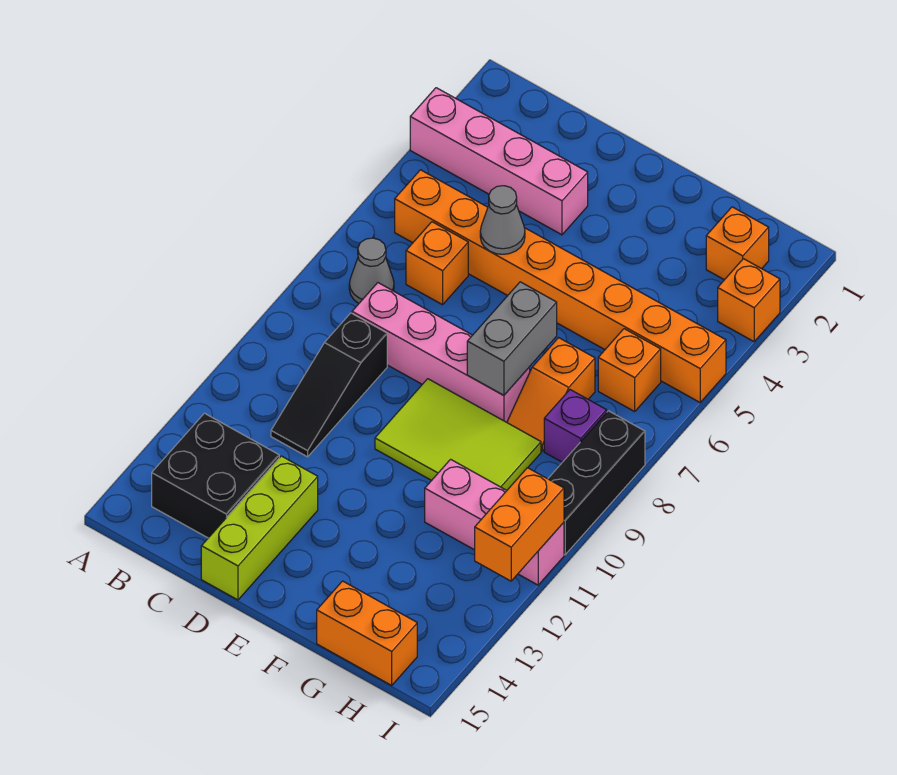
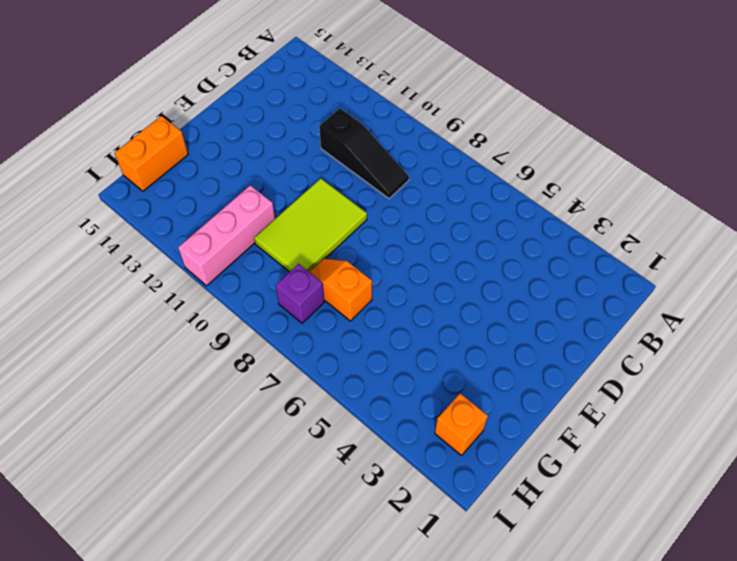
black slope C9:C11 level 1 top 11 -> black slope C9:C11 level 1 top 9
none -> pink brick A3:D3 level 1
none -> orange brick B5:I5 level 1
none -> grey cone B7 level 1

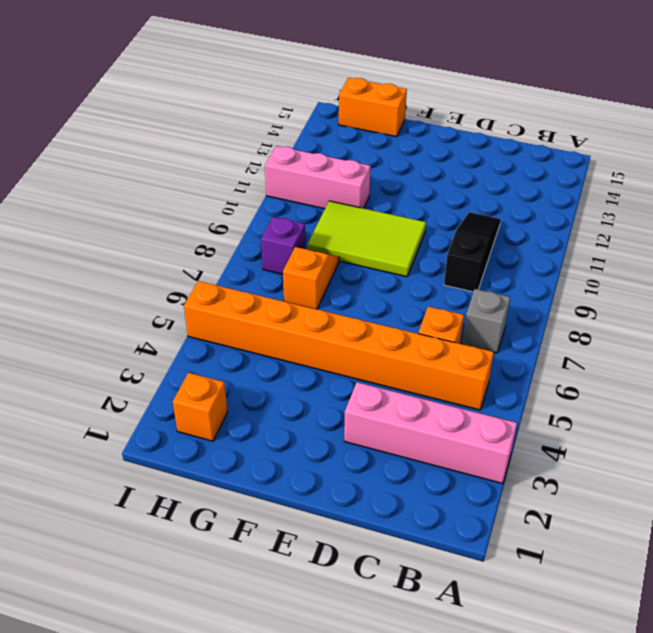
grey brick B7 level 1 -> grey cone B7 level 1
none -> black brick B13:C14 level 1
none -> pink brick C8:F8 level 1
none -> lime brick D13:D15 level 1

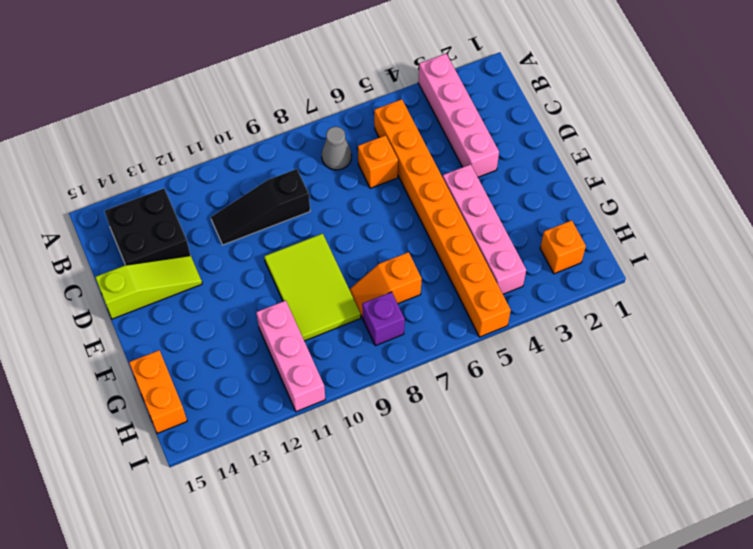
lime slope D13:D15 level 1 top 15 -> lime brick D13:D15 level 1
pink brick E4:H4 level 1 -> pink brick C8:F8 level 1
none -> orange brick H6 level 1
none -> orange brick I3 level 1
none -> black brick I8:I10 level 1

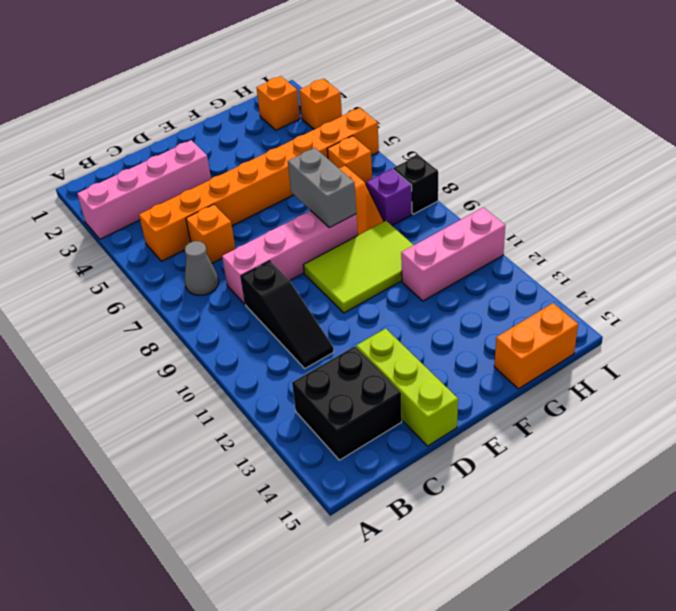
black brick I8 level 1 -> black brick I8:I10 level 1
none -> grey cone D5 level 2
none -> orange brick I11:I12 level 2

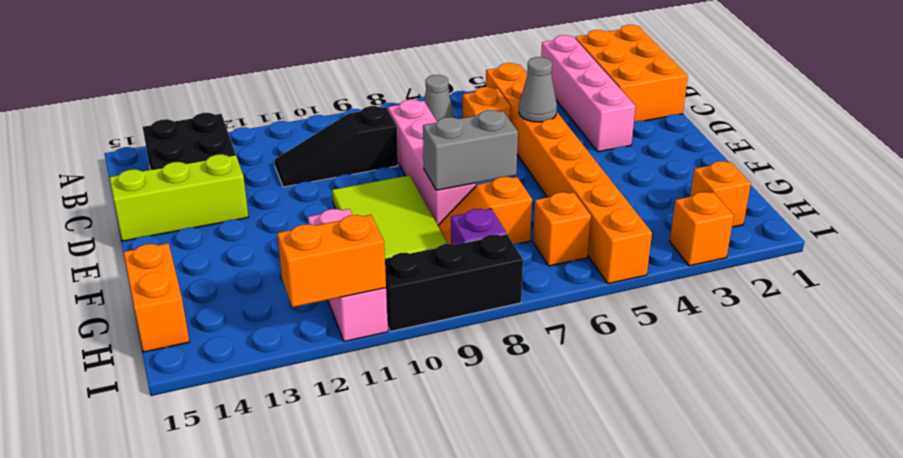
orange brick A1:C2 level 1 -> none

